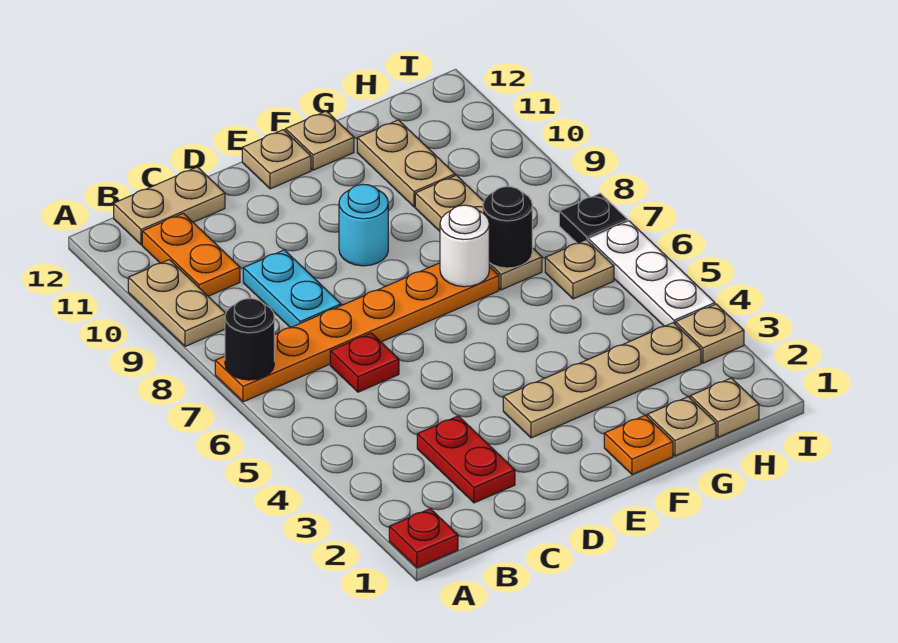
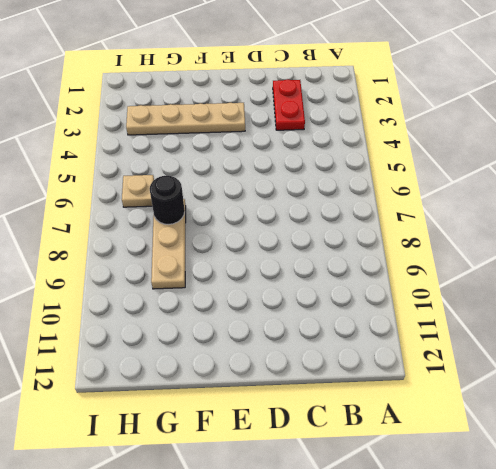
none -> red plate A1 level 1
none -> orange plate A7:F7 level 1
none -> tan plate A9:A10 level 1

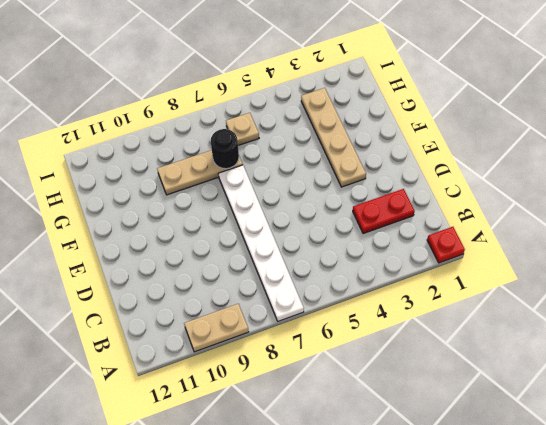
white plate A7:F7 level 1 -> orange plate A7:F7 level 1
none -> orange plate B10:B11 level 1
none -> tan plate B12:C12 level 1
none -> red plate C6 level 1

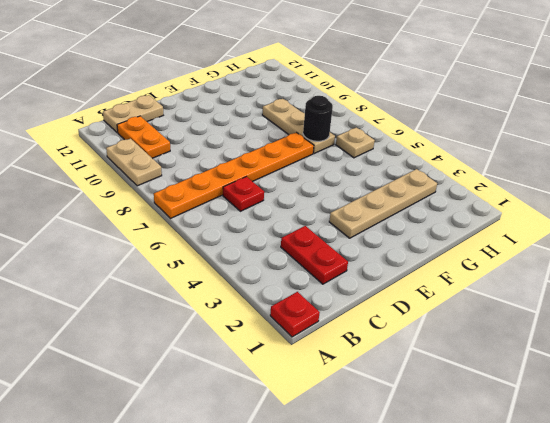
none -> cyan plate C8:C9 level 1
none -> cyan round brick E9 level 1
none -> tan plate E12 level 1

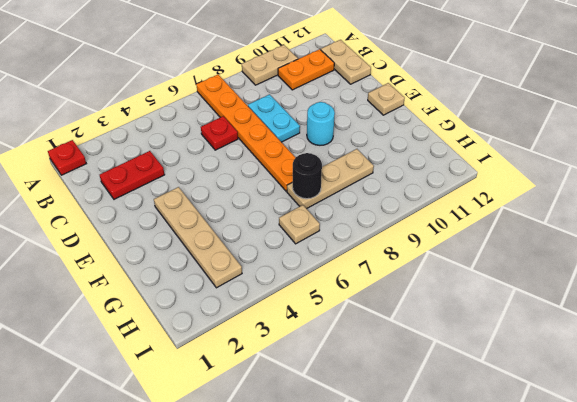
cyan plate C8:D8 level 1 -> cyan plate C8:C9 level 1
none -> orange plate F1 level 1
none -> tan plate F12 level 1
none -> tan plate G1 level 1

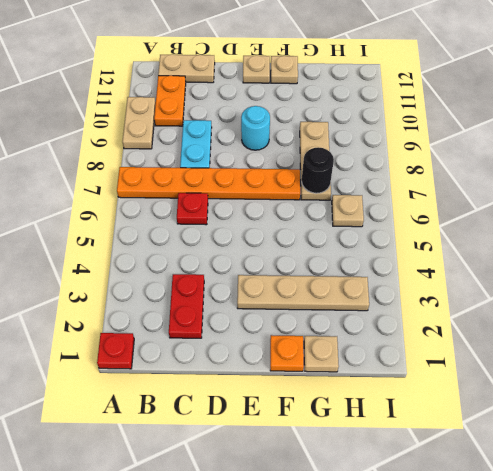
none -> tan plate G10:G11 level 1
none -> tan plate H1 level 1
none -> tan plate I3 level 1

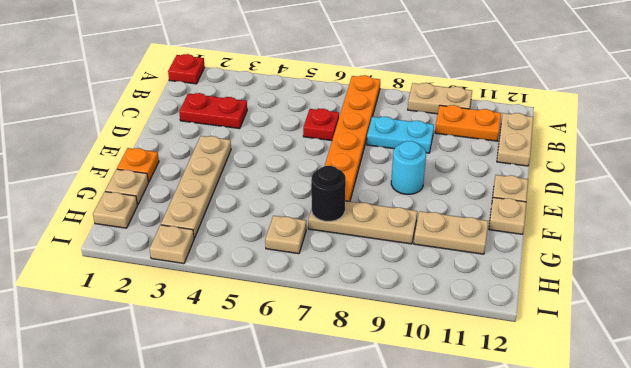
none -> white plate I4:I6 level 1
none -> black plate I7 level 1
none -> black round brick A7 level 2

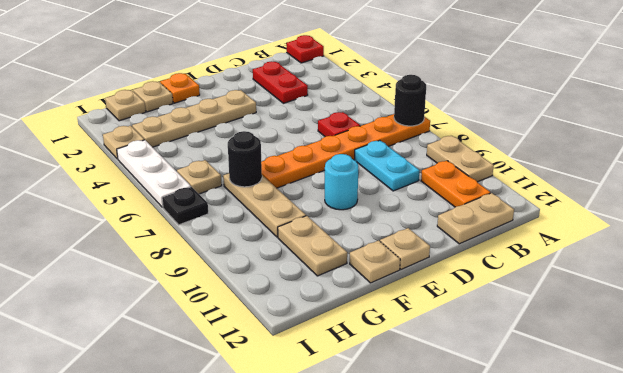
none -> white round brick F7 level 2

